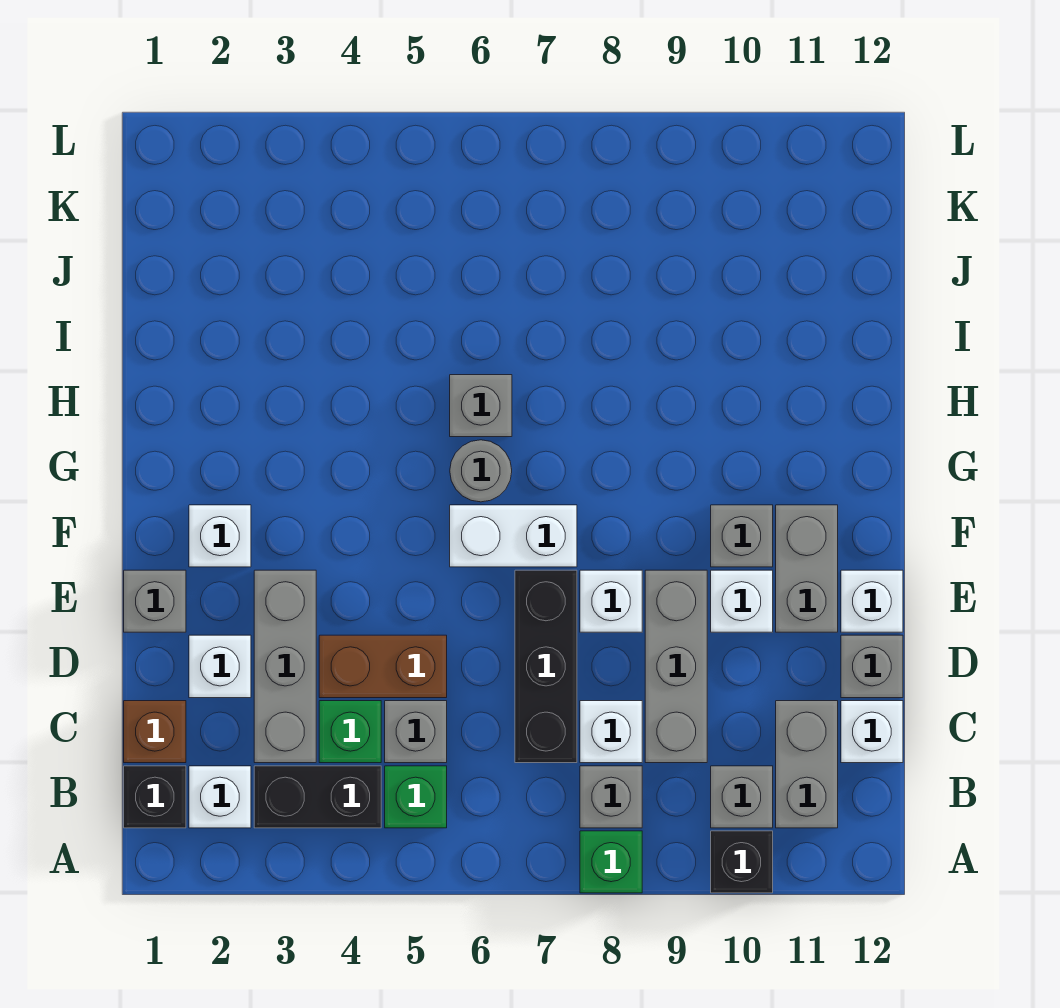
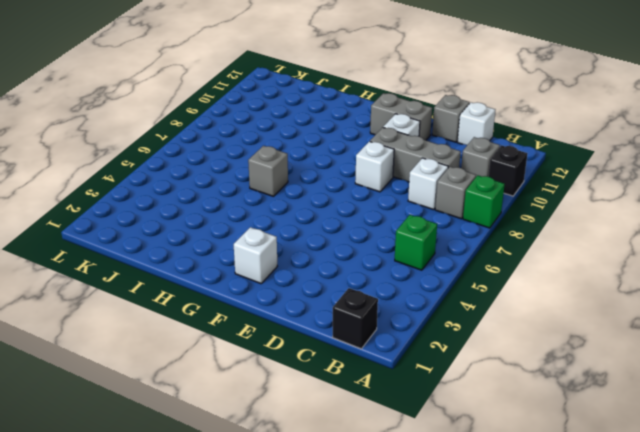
none -> white brick B2 level 1
none -> black brick B3:B4 level 1
none -> grey brick B11:C11 level 1
none -> brown brick C1 level 1

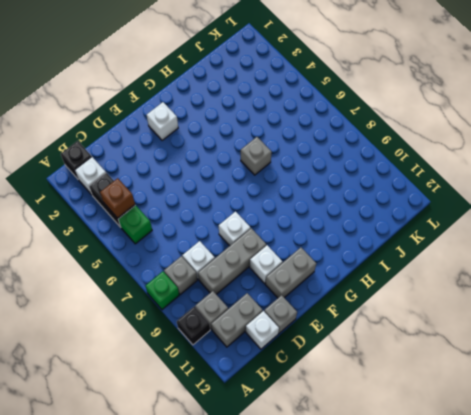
brown brick B4 level 2 -> brown brick C1 level 1
none -> grey brick C3:E3 level 1
none -> green brick C4 level 1
none -> grey brick C5 level 1
none -> black brick C7:E7 level 1

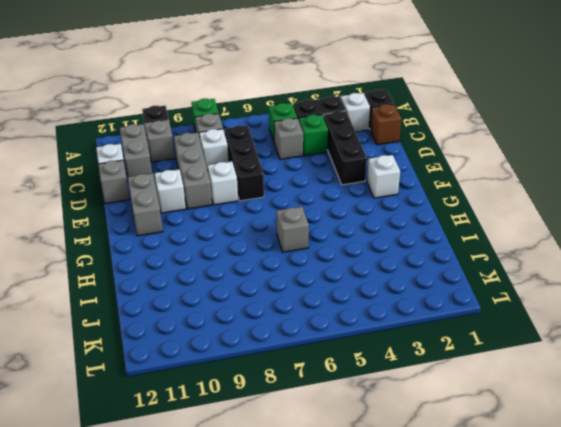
black brick C3:E3 level 1 -> grey brick C3:E3 level 1
none -> white brick D2 level 1
none -> brown brick D4:D5 level 1
none -> grey brick E1 level 1
none -> white brick E12 level 1

